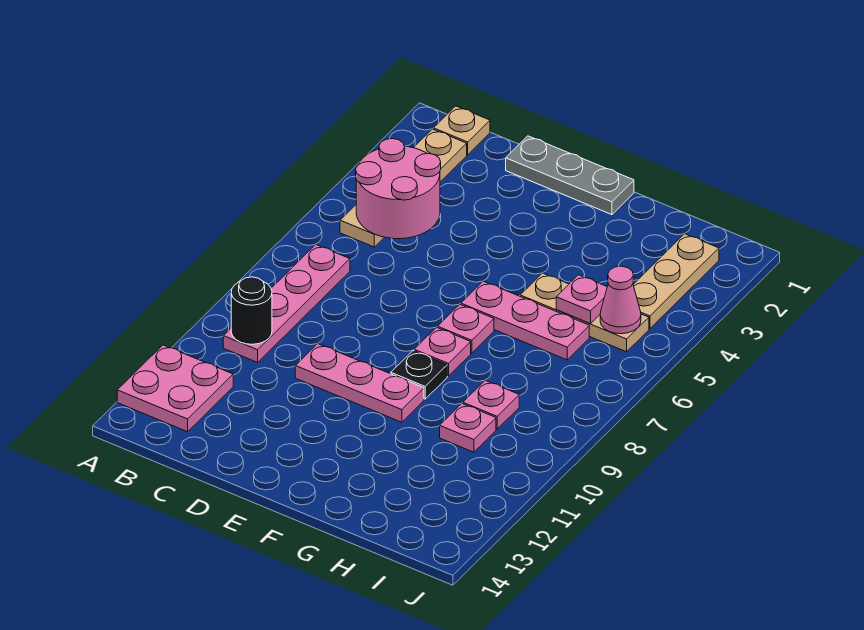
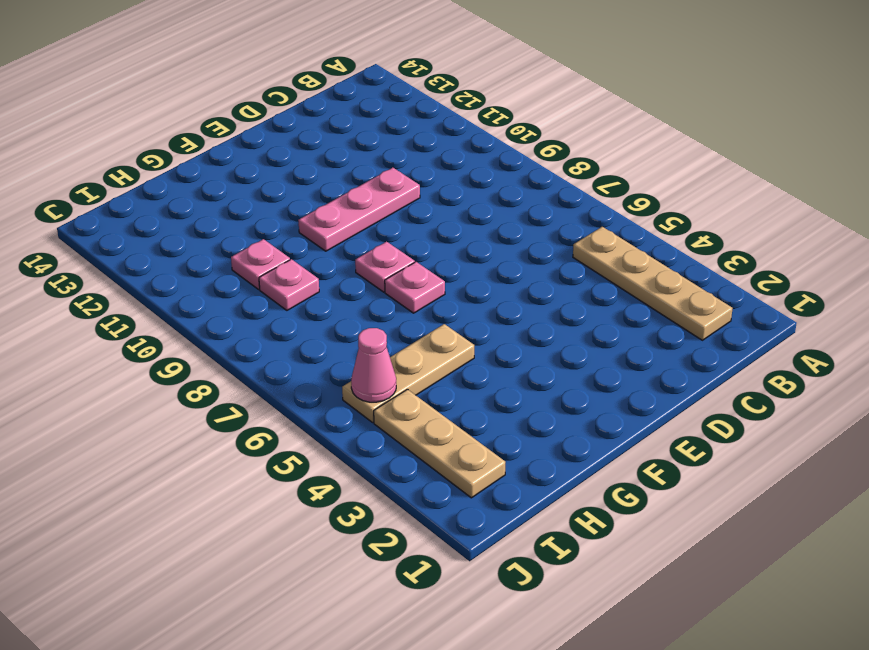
none -> pink plate A12:B13 level 1
none -> tan plate B1 level 1
none -> pink plate B7:B10 level 1

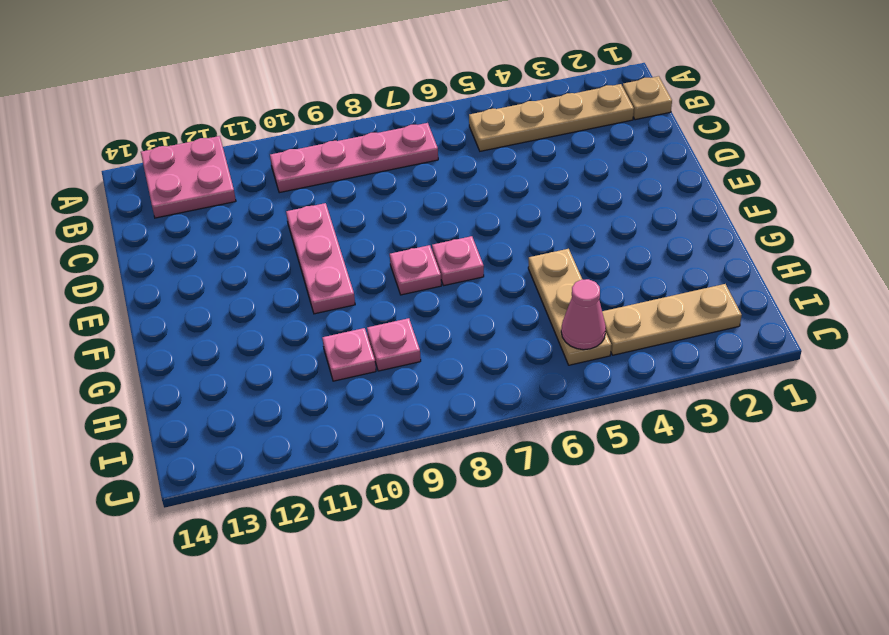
none -> grey plate D1:F1 level 1
none -> pink plate F6:H6 level 1
none -> black plate F9 level 1

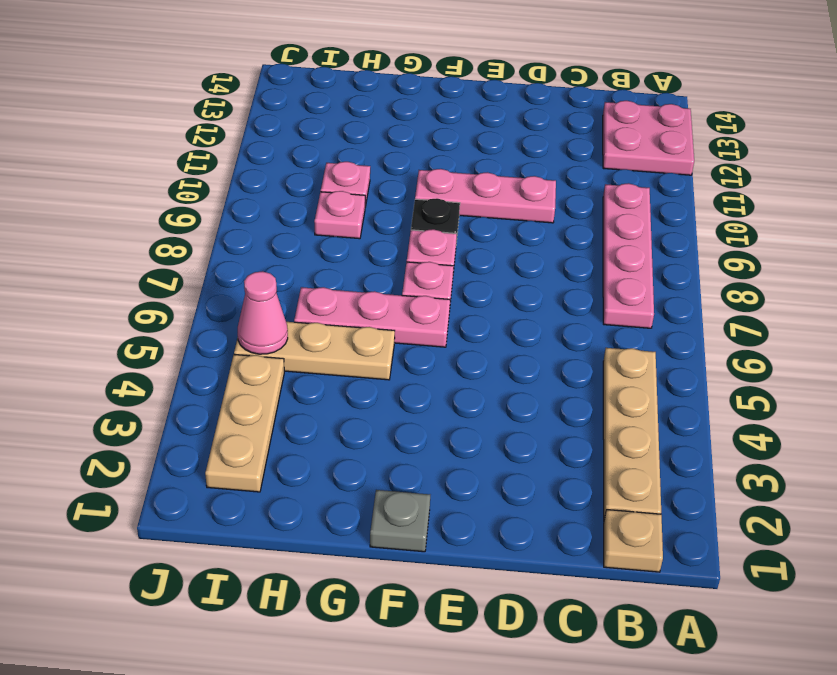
grey plate F1 level 1 -> grey plate D1:F1 level 1
none -> pink round brick B4:C5 level 2
none -> black round brick B10 level 2
none -> pink plate H5 level 2

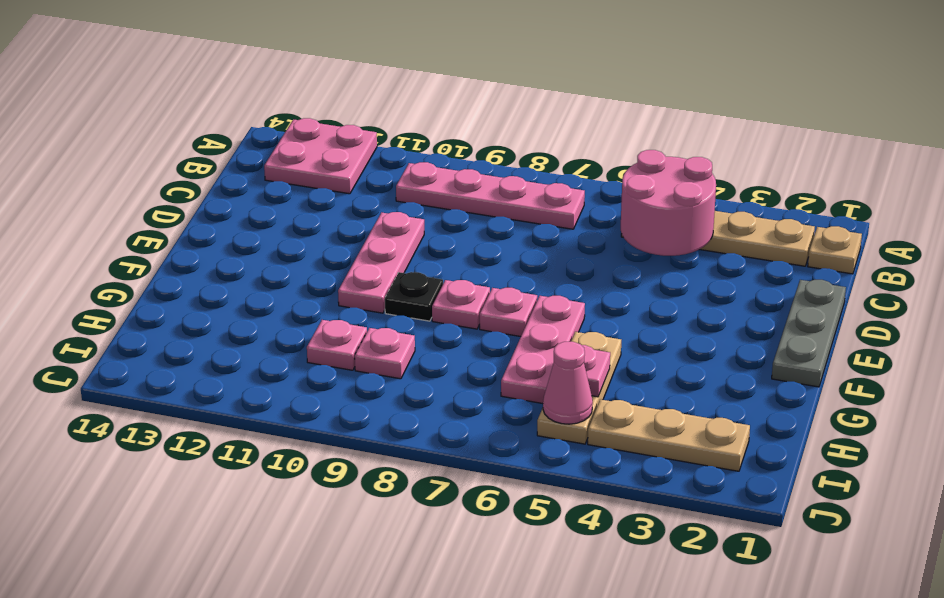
none -> black round brick B10 level 2

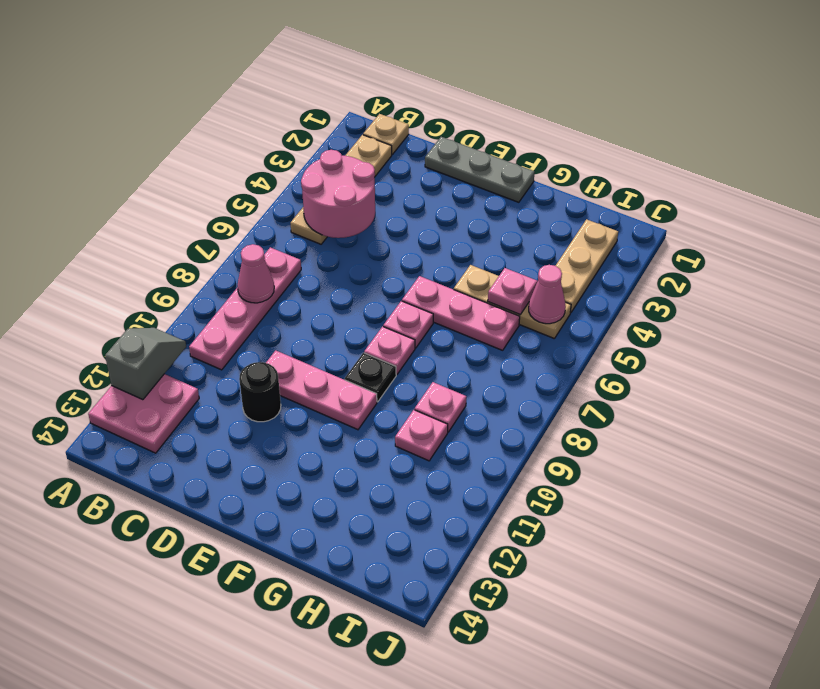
grey slope A11:A12 level 2 top 12 -> none
pink cone B8 level 2 -> none
black round brick D11 level 1 -> black round brick B10 level 2

